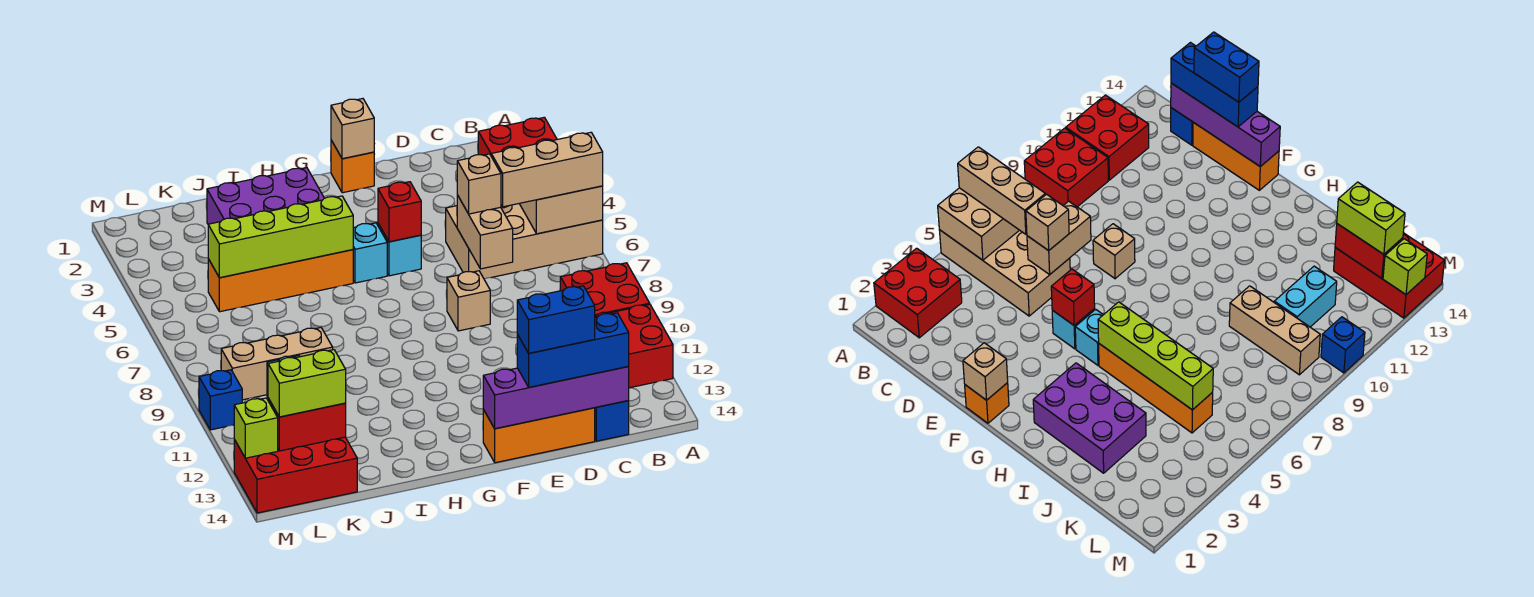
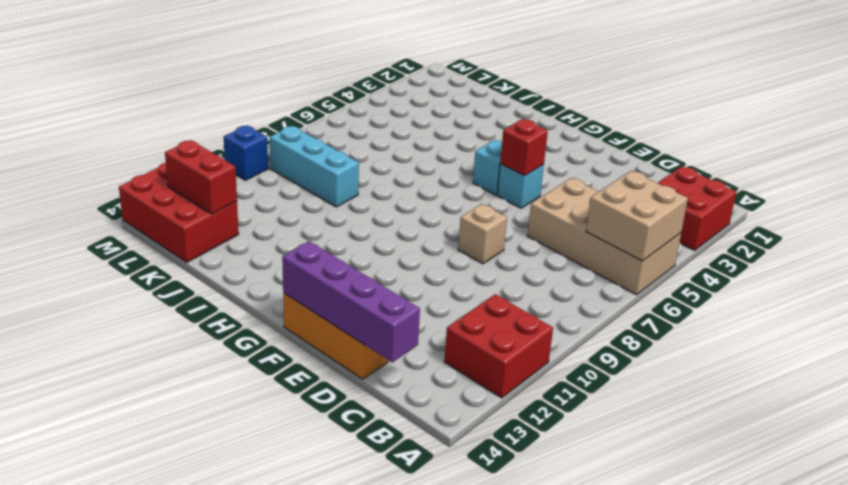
cyan brick J9:L9 level 1 -> tan brick J9:L9 level 1
none -> red brick A9:B10 level 1
none -> blue brick C14 level 1
none -> orange brick F1 level 1

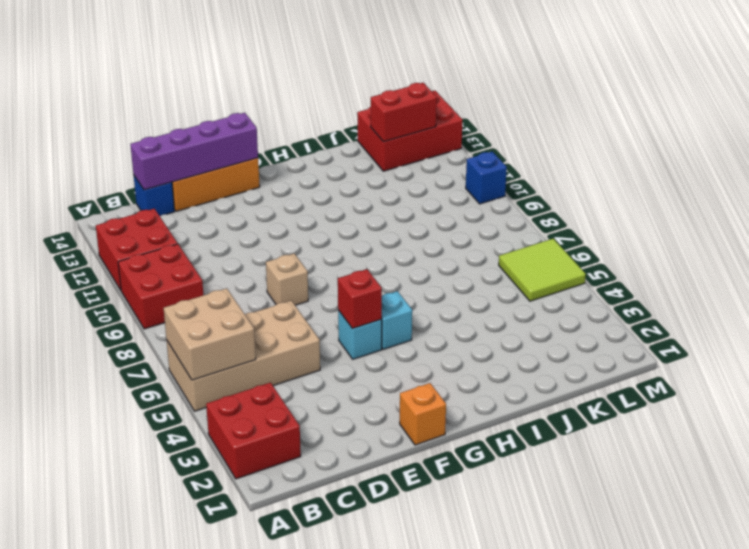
lime tile L5:M6 level 1 -> none
none -> purple brick H2:J3 level 1
none -> orange brick H5:K5 level 1
none -> tan brick J9:L9 level 1

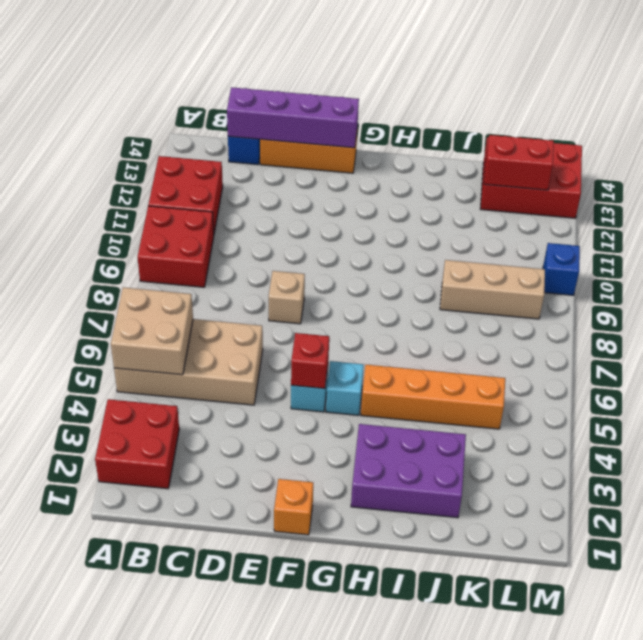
none -> cyan brick K10:K11 level 1
none -> tan brick D6:D7 level 2
none -> tan brick F1 level 2

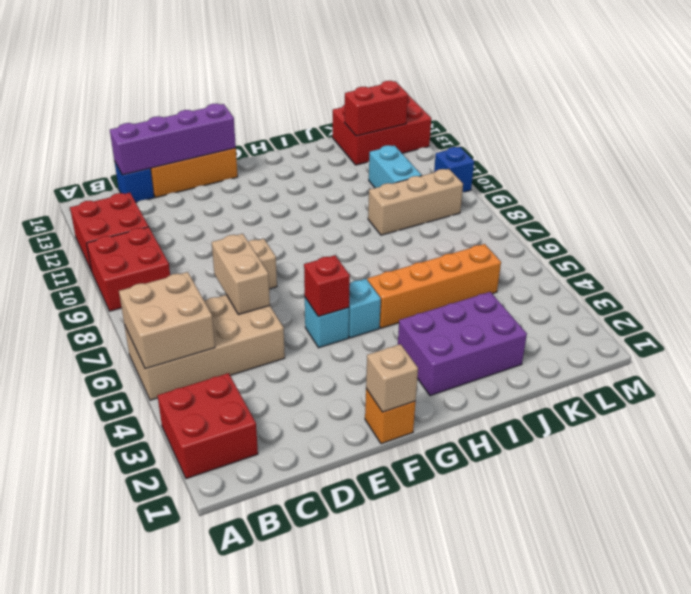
none -> lime brick H5:K5 level 2
none -> lime brick M13 level 2
none -> tan brick A6:C6 level 3

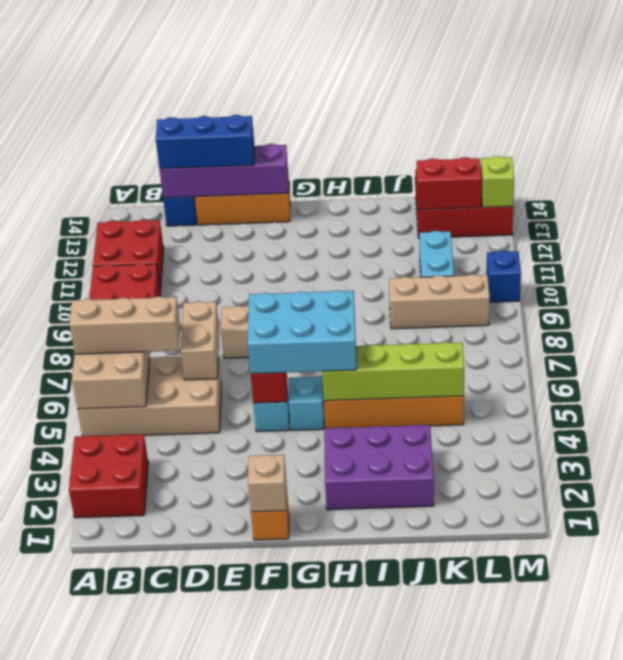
cyan brick F5:H6 level 3 -> none
none -> tan brick D6 level 3
none -> lime brick K13:L13 level 3
none -> blue brick D14:E14 level 4

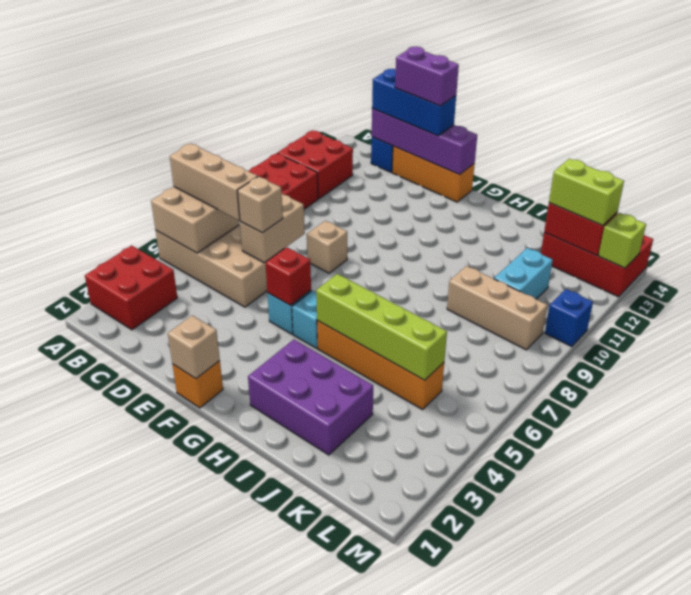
purple brick D14:E14 level 4 -> blue brick D14:E14 level 4

